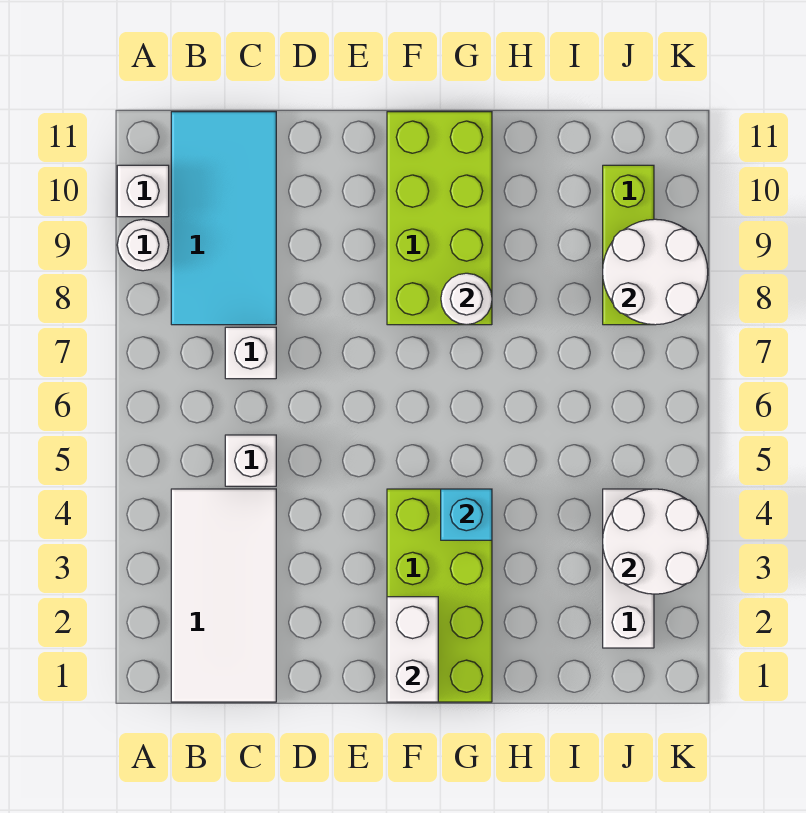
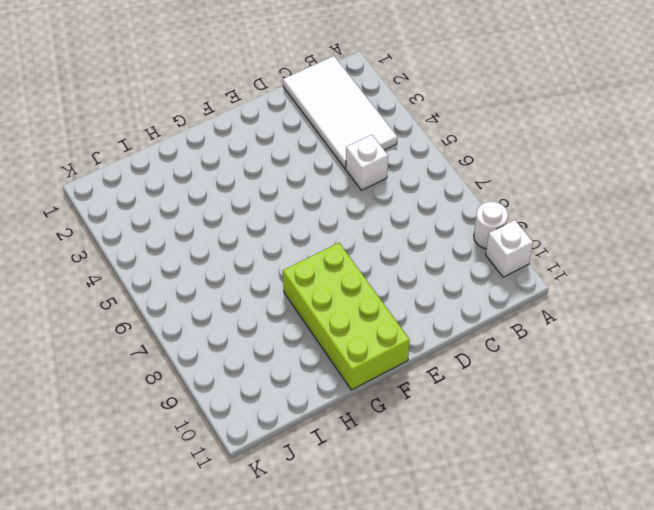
none -> cyan tile B8:C11 level 1
none -> white brick C7 level 1
none -> lime brick F1:G4 level 1

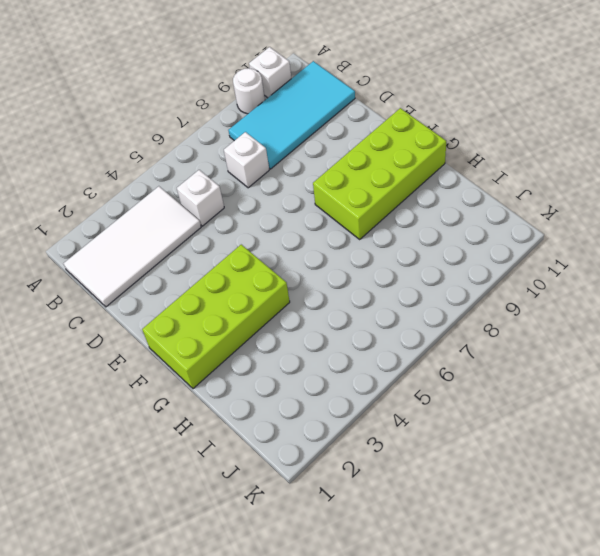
none -> white brick J2:J4 level 1
none -> lime brick J8:J10 level 1
none -> white brick F1:F2 level 2

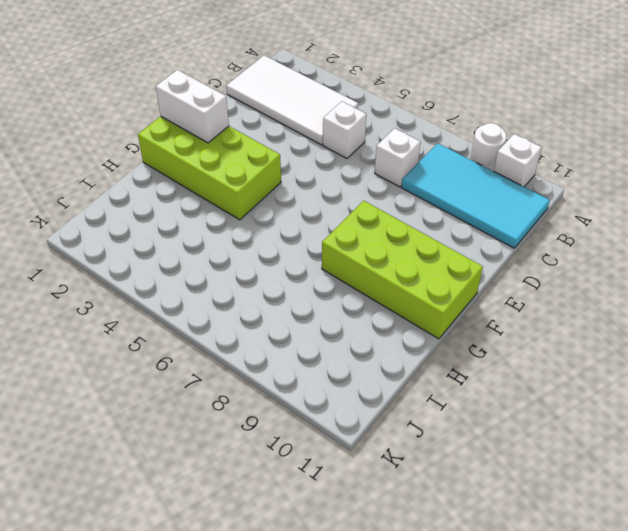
none -> white brick J2:J4 level 1
none -> lime brick J8:J10 level 1
none -> cyan brick G4 level 2

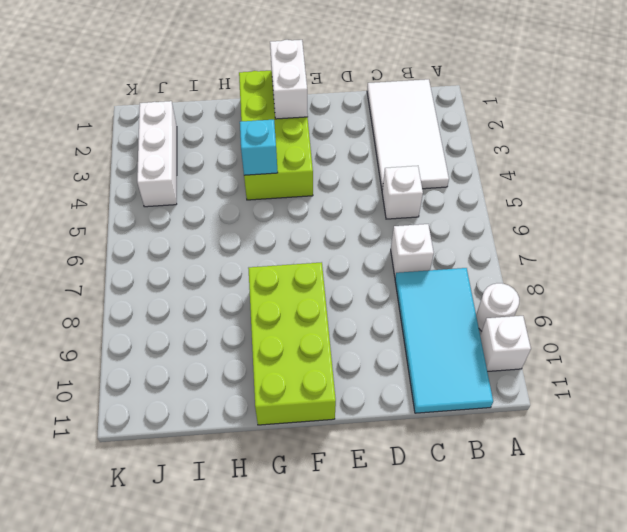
none -> lime brick J8:J10 level 1
none -> white round brick G8 level 2
none -> white round brick J3:K4 level 2

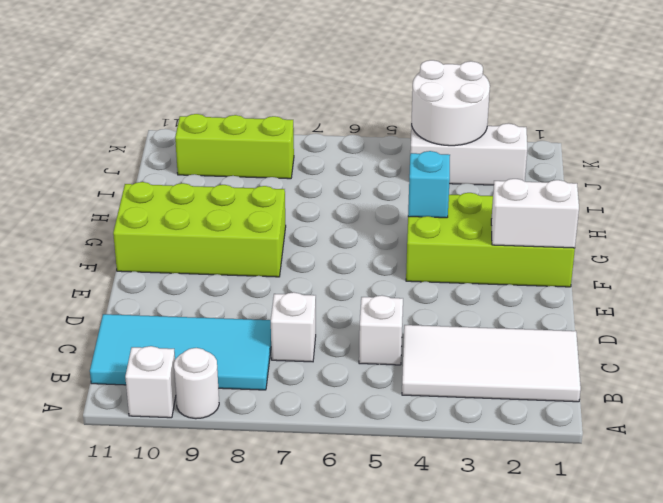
none -> white round brick G8 level 2
none -> white round brick J8:K9 level 2

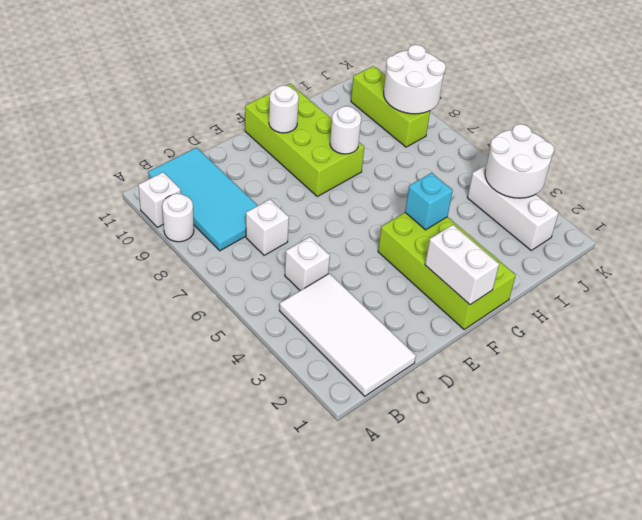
white round brick F10 level 2 -> none

